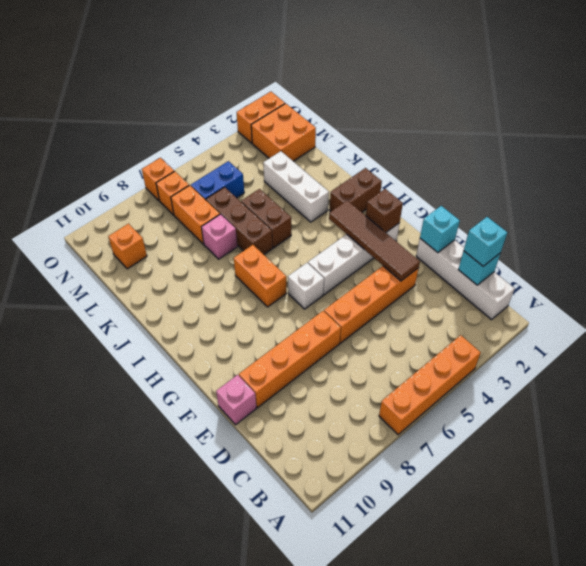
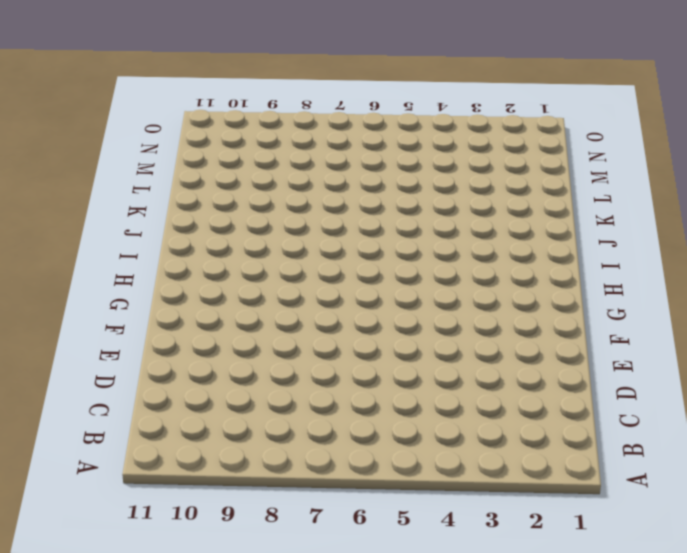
none -> orange brick A4:A7 level 1
none -> white brick B1:E1 level 1
none -> orange brick E3:E6 level 1

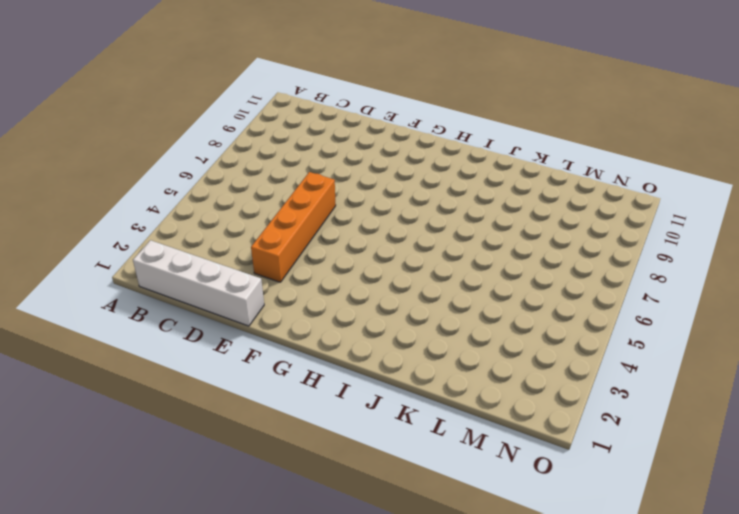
none -> orange brick A4:A7 level 1
none -> orange brick E7:E10 level 1
none -> pink brick E11 level 1

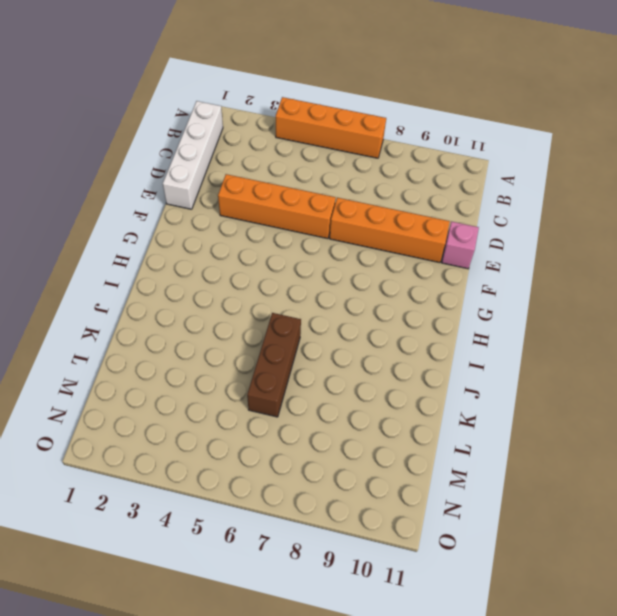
none -> white brick G2:G5 level 1
none -> white brick G6 level 1
none -> orange brick H7:I7 level 1

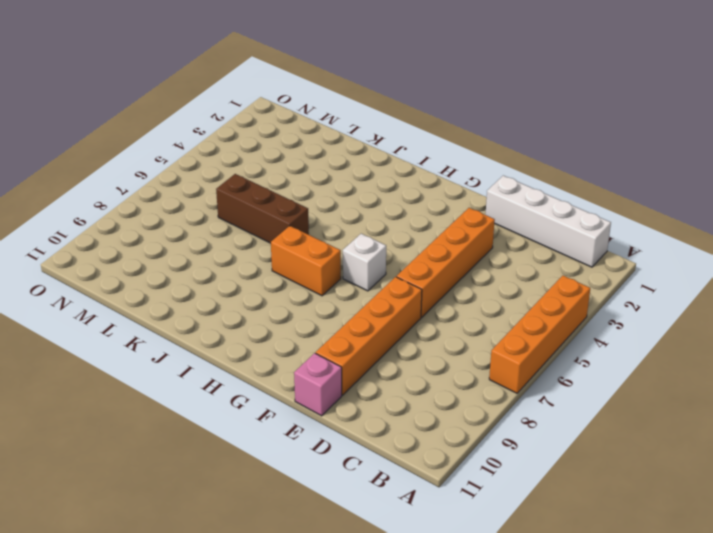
none -> white brick G2:G5 level 1
none -> brown brick I1:I2 level 1
none -> white brick J3:L3 level 1

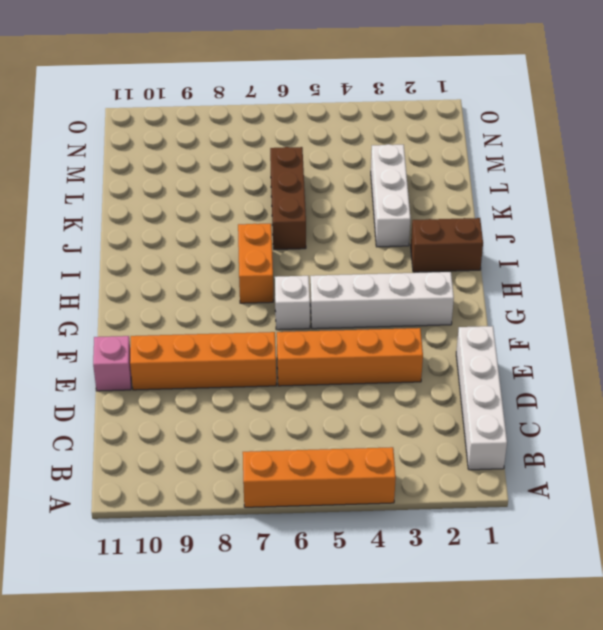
none -> brown brick J5:K5 level 1
none -> pink brick K7 level 1
none -> orange brick L7:M7 level 1

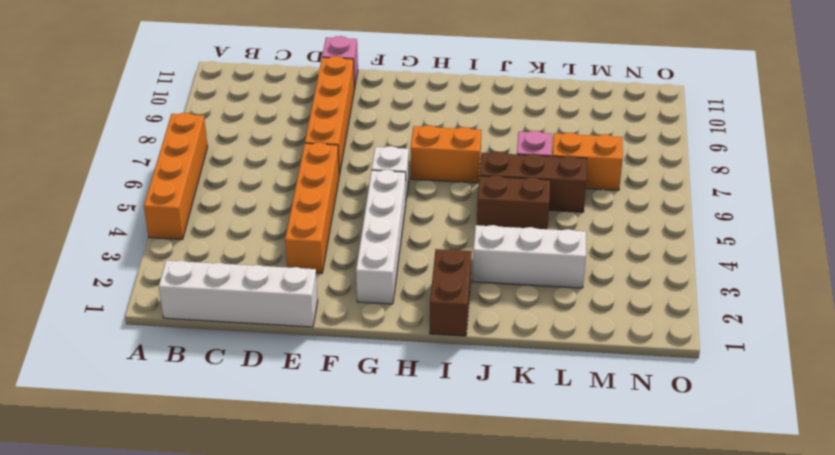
none -> orange brick M1:N2 level 1
none -> blue brick M5:M6 level 1
none -> orange brick M10 level 1

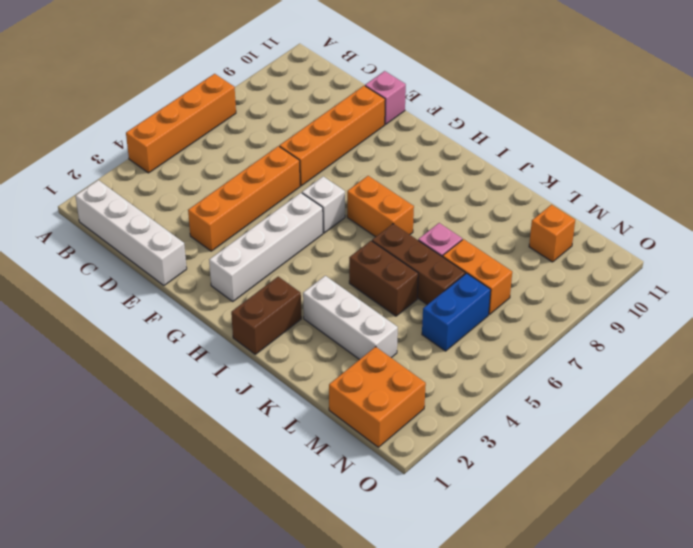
none -> orange brick N7 level 1
none -> orange brick O1:O2 level 1
none -> orange brick O7 level 1

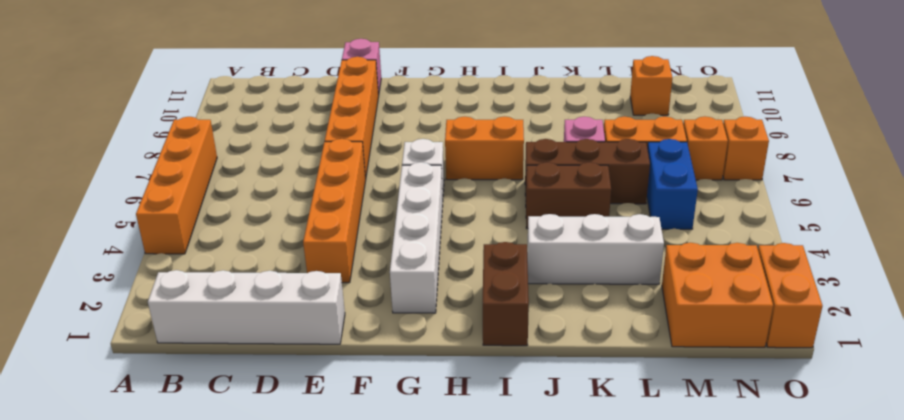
none -> cyan brick C1 level 2
none -> cyan brick E1 level 2
none -> brown tile E3:H3 level 2

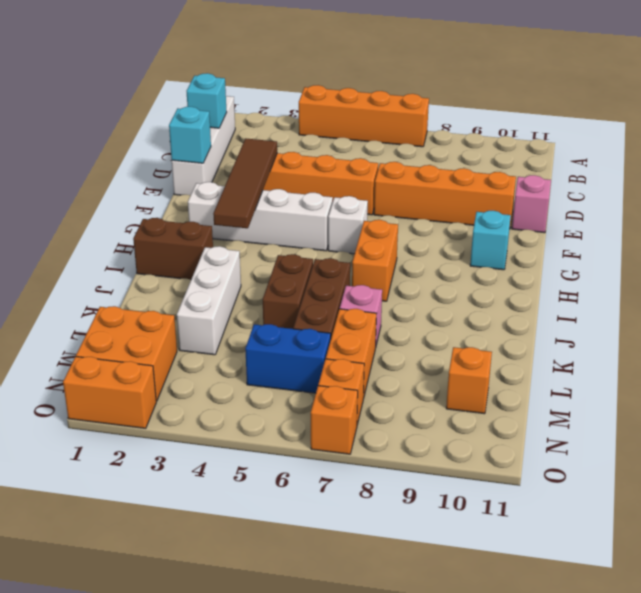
cyan brick G10 level 1 -> cyan brick C1 level 3
none -> brown brick G2 level 2

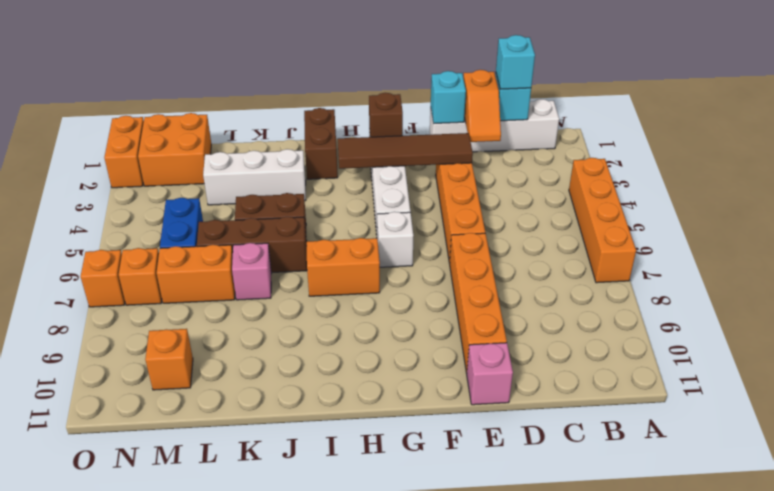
orange slope D1:D2 level 2 top 1 -> none

